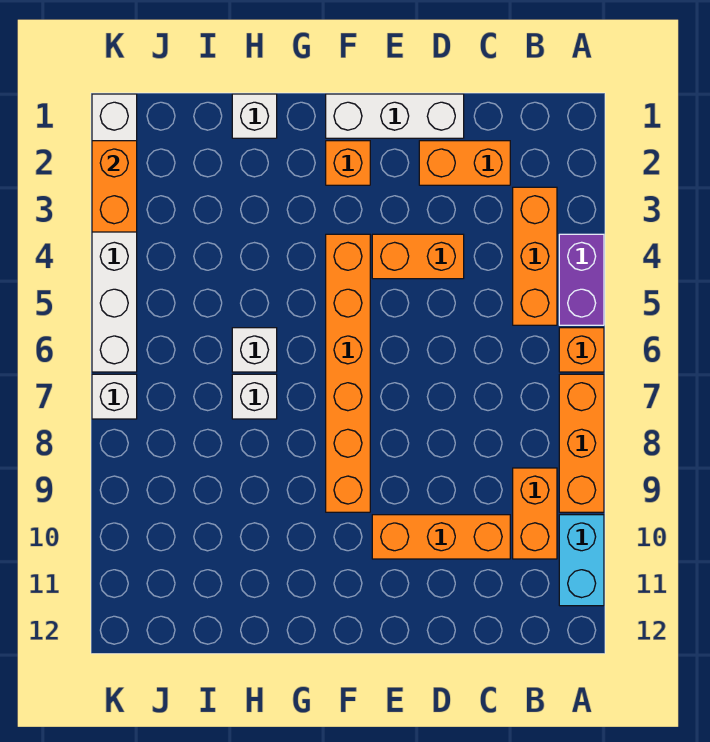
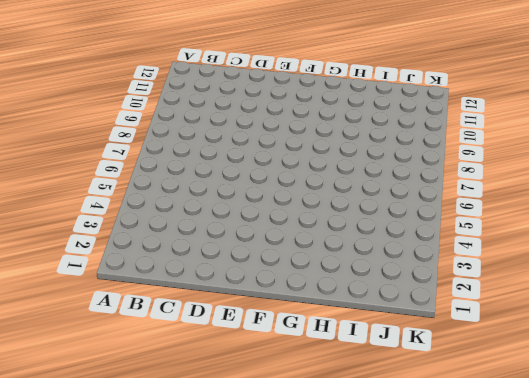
none -> purple brick A4:A5 level 1
none -> orange brick A6 level 1
none -> orange brick A7:A9 level 1

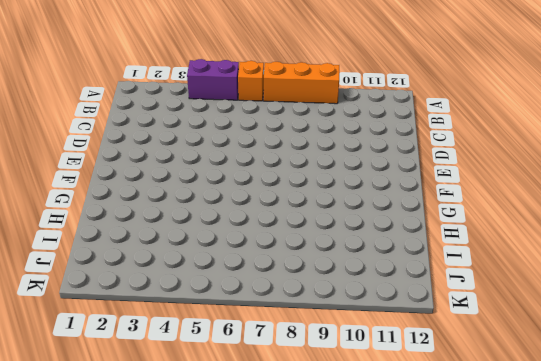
none -> cyan brick A10:A11 level 1
none -> orange brick B3:B5 level 1
none -> orange brick B9:B10 level 1

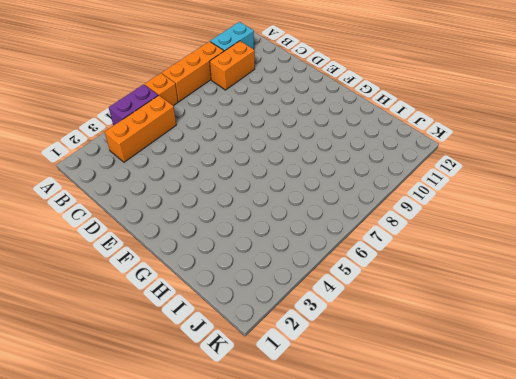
none -> orange brick C2:D2 level 1
none -> orange brick C10:E10 level 1
none -> white brick D1:F1 level 1

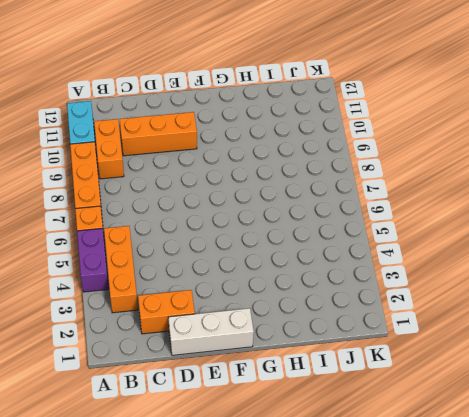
none -> orange brick D4:E4 level 1
none -> orange brick F2 level 1
none -> orange brick F4:F9 level 1

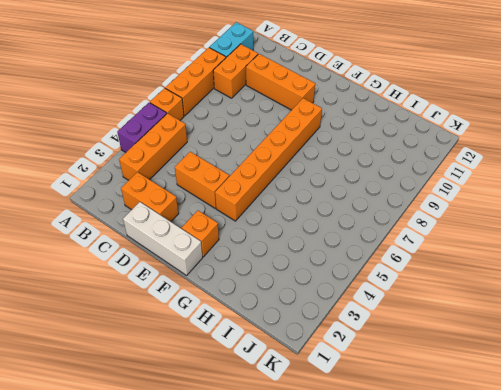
none -> white brick H1 level 1
none -> white brick H6 level 1
none -> white brick H7 level 1

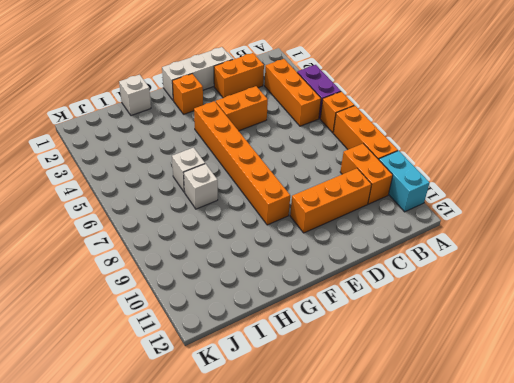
none -> white brick K1:K6 level 1
none -> white brick K7 level 1
none -> orange brick K2:K3 level 2

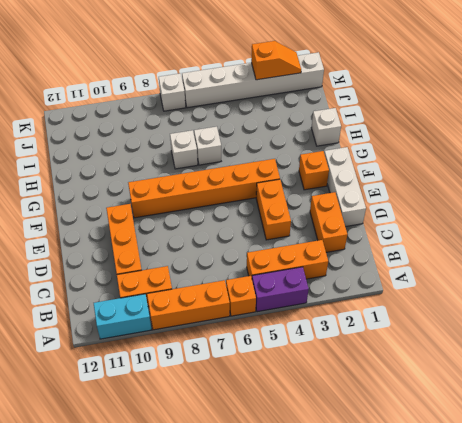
orange slope K2:K3 level 2 top 3 -> orange brick K2:K3 level 2

